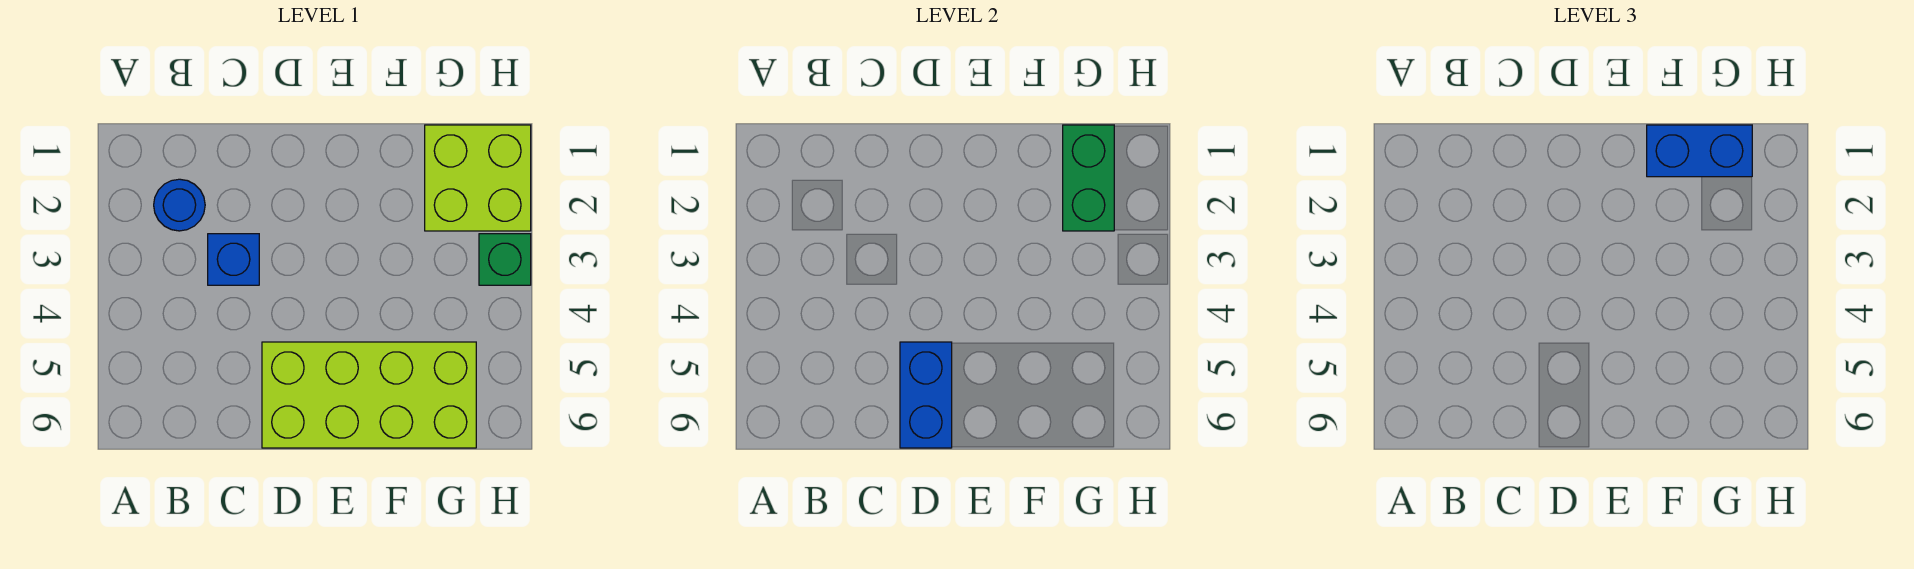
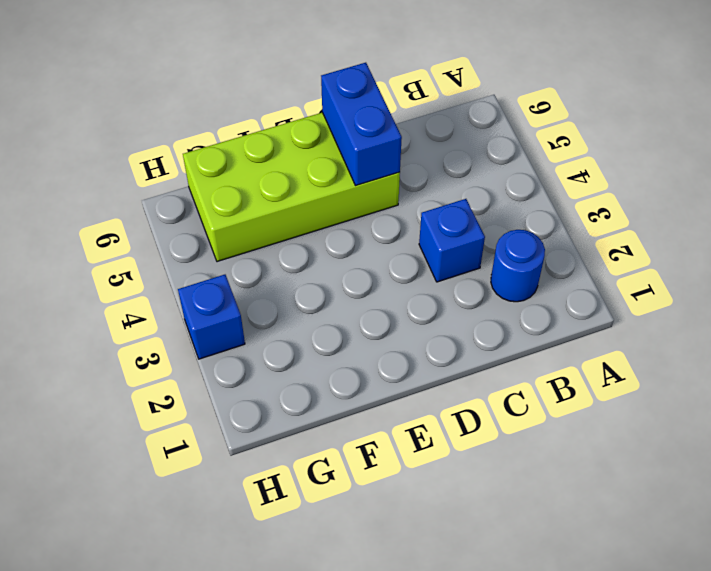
blue brick H3 level 1 -> green brick H3 level 1
none -> lime brick G1:H2 level 1
none -> green brick G1:G2 level 2

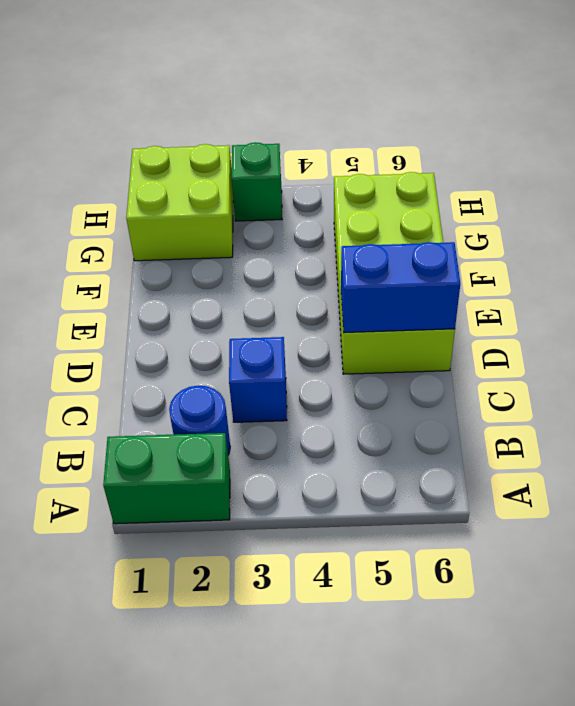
green brick A1:A2 level 1 -> green brick G1:G2 level 2
none -> blue brick F1:G1 level 3

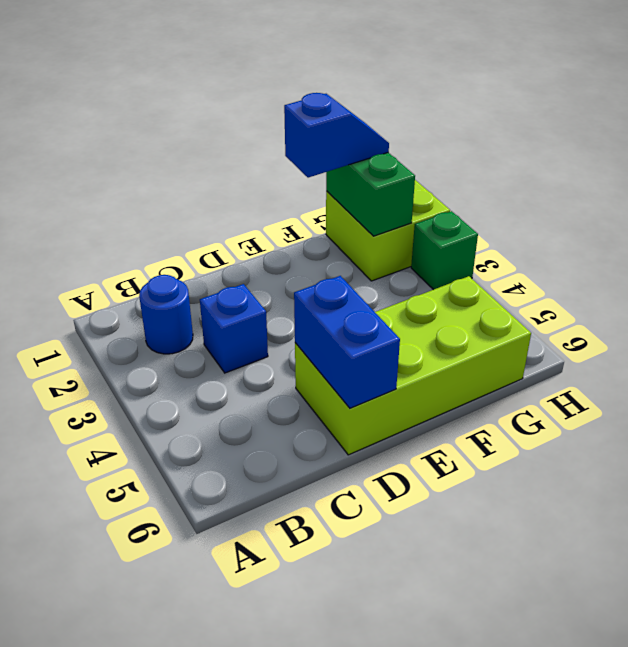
blue slope F1:G1 level 3 top F -> blue brick F1:G1 level 3

